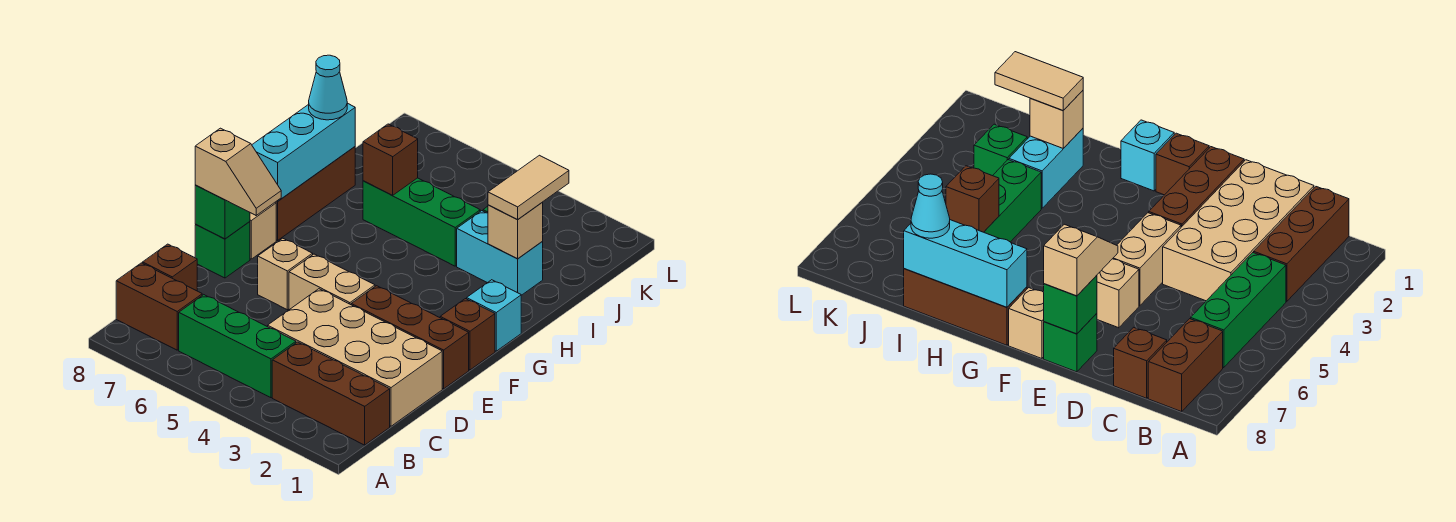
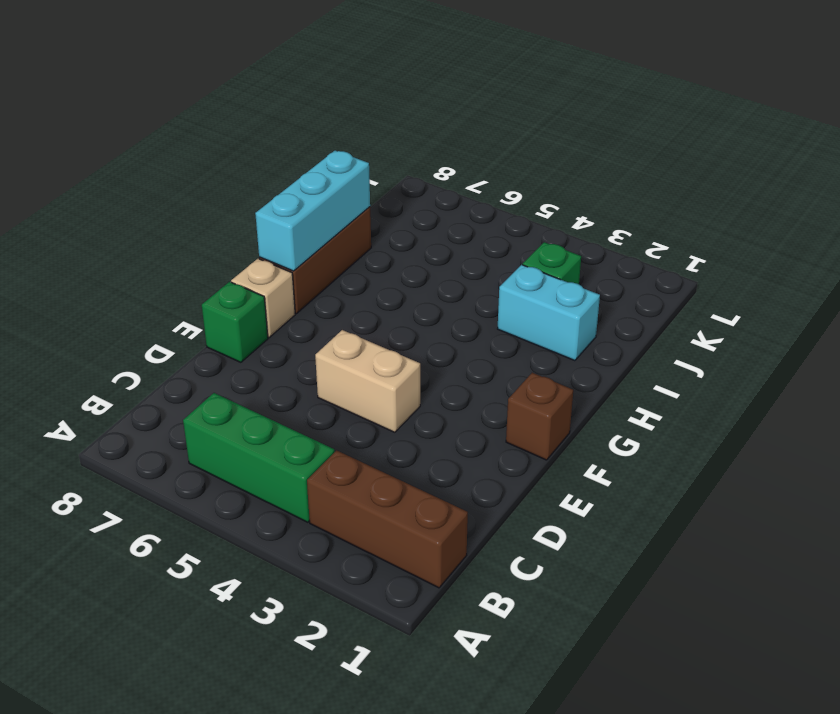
none -> brown brick B7:B8 level 1
none -> tan brick C1:D4 level 1
none -> brown brick C8 level 1

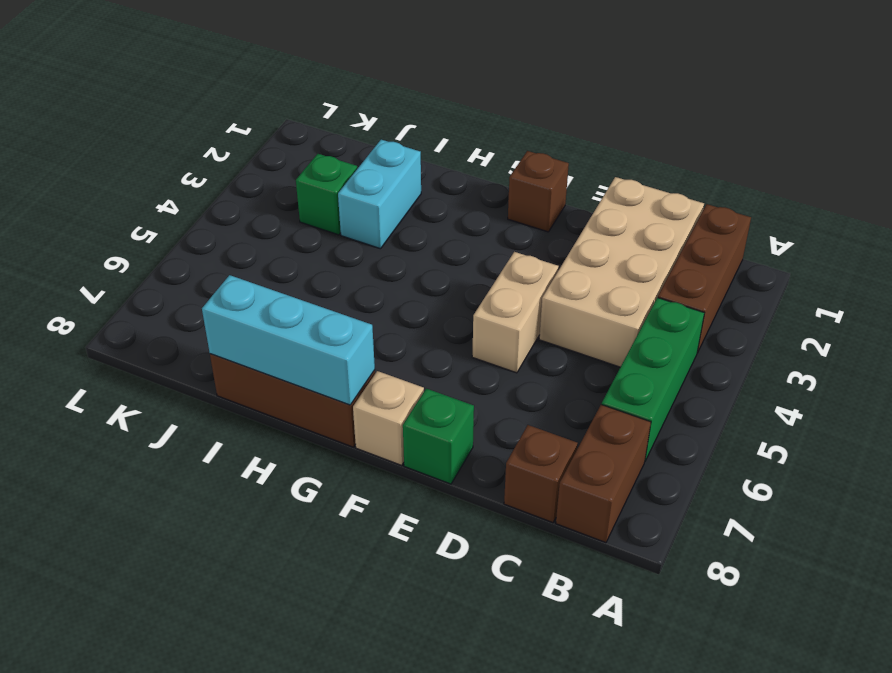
none -> brown brick E1:E3 level 1
none -> tan brick E6 level 1
none -> cyan brick G1 level 1

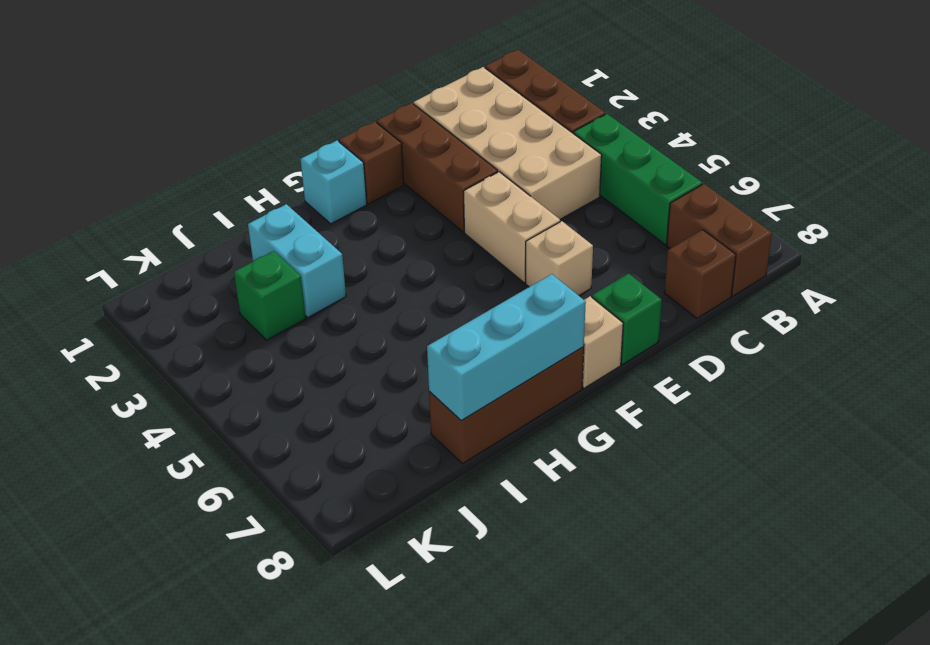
none -> green brick I4:I6 level 1
none -> green brick E8 level 2
none -> tan brick I2 level 2

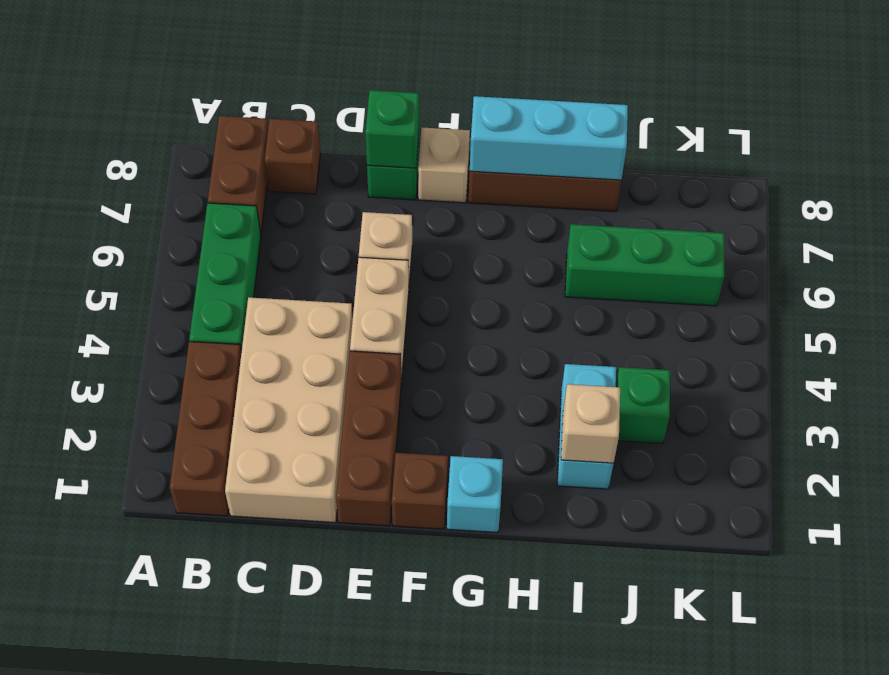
green brick I6:K6 level 1 -> green brick I4:I6 level 1
none -> brown brick I6 level 2
none -> tan slope E7:E8 level 3 top 8
none -> tan tile I2:J2 level 3

